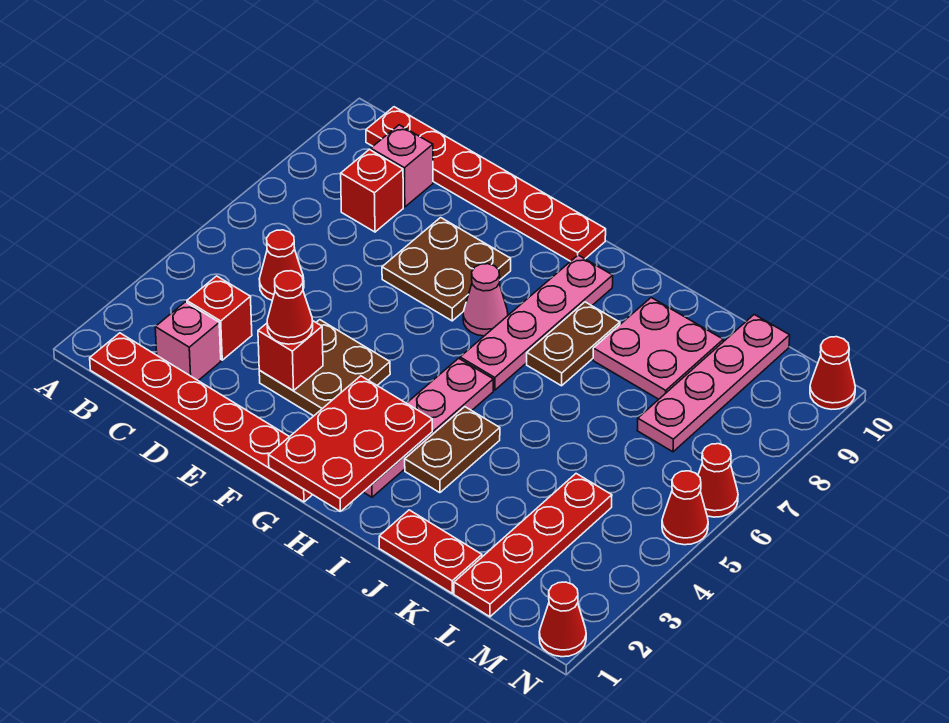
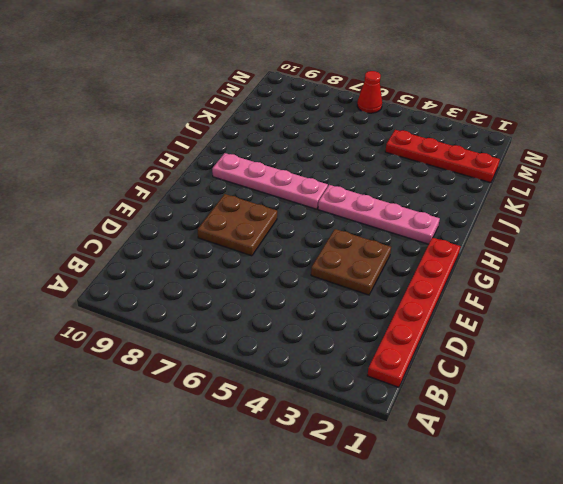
none -> red plate B10:G10 level 1
none -> pink brick C2 level 1
none -> red brick C3 level 1

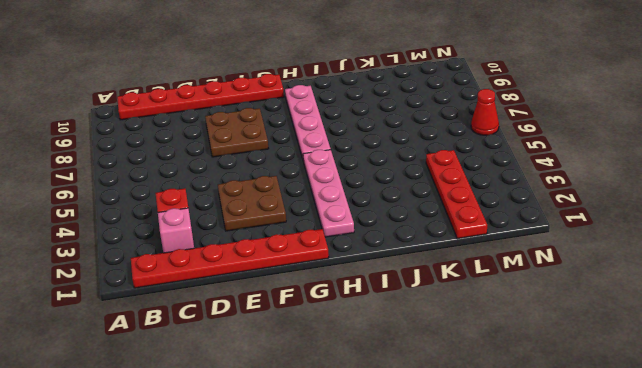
none -> red cone C5 level 1
none -> red brick C8 level 1
none -> pink brick C9 level 1

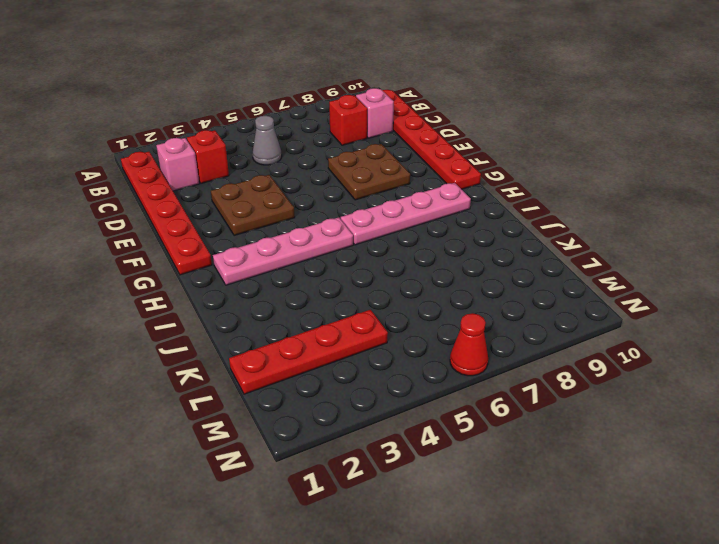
grey cone C5 level 1 -> red cone C5 level 1
none -> pink cone G7 level 1
none -> brown plate I3:I4 level 1
none -> brown plate I7:I8 level 1

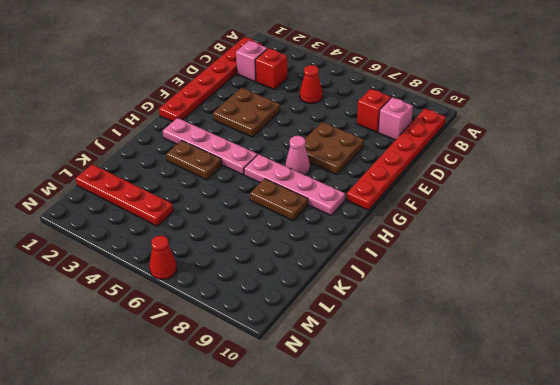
none -> red plate J1:K1 level 1
none -> pink plate J8:K9 level 1
none -> pink plate L7:L10 level 1

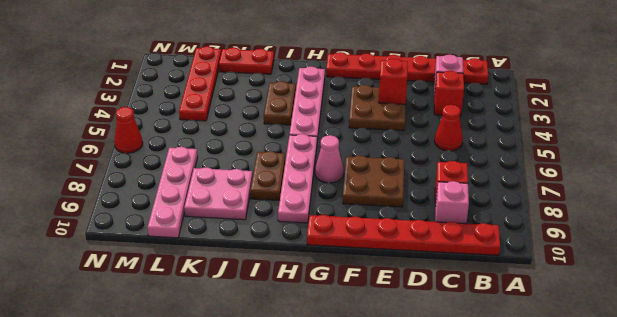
none -> red cone N1 level 1
none -> red cone N5 level 1
none -> red cone N10 level 1

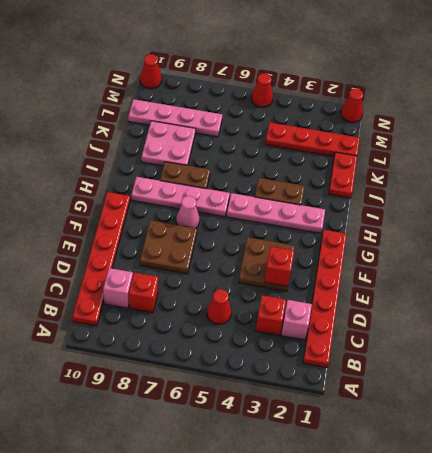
none -> red cone N6 level 1
none -> red plate G1:H3 level 2
none -> red cone E3 level 3

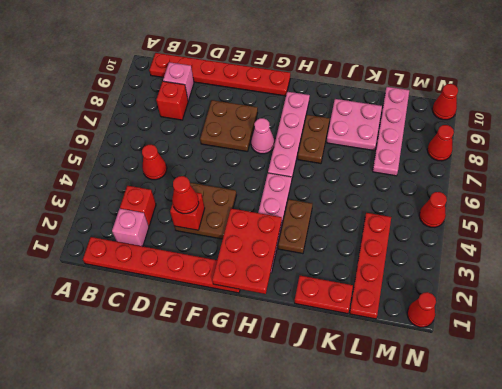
red cone N8 level 1 -> red cone N6 level 1

